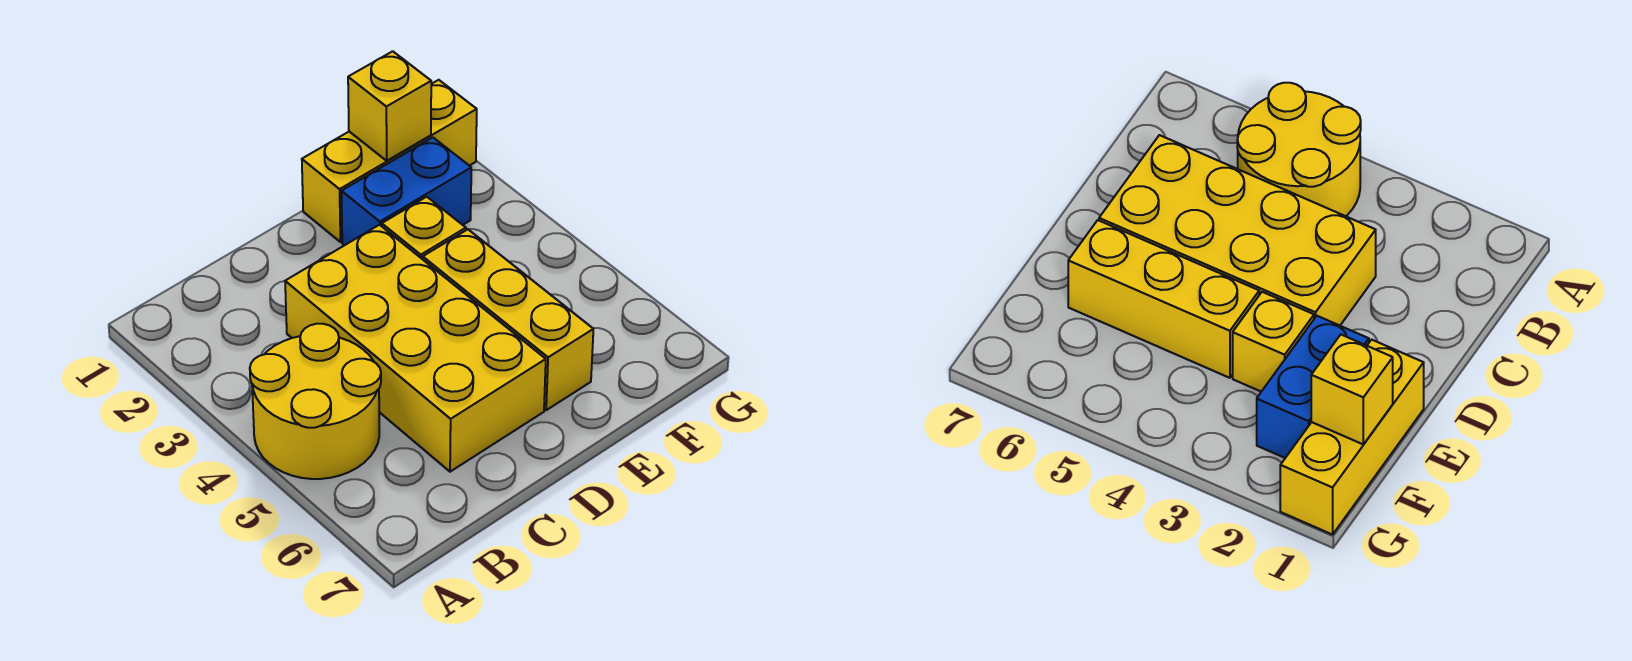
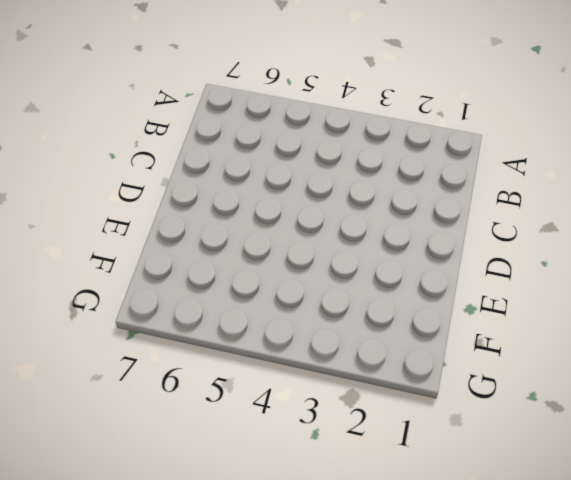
none -> yellow round brick A4:B5 level 1
none -> yellow brick C3:D6 level 1

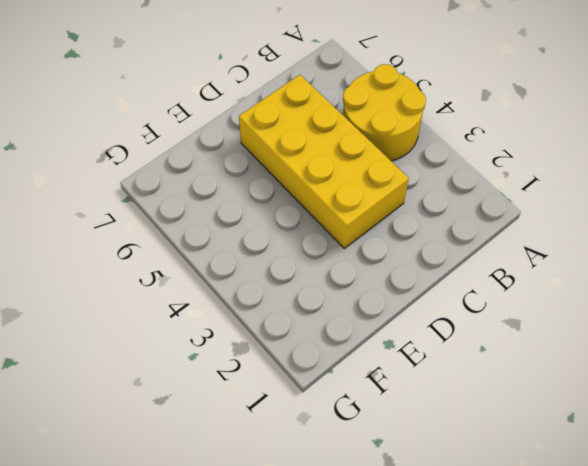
none -> yellow brick E1:G1 level 1
none -> blue brick E2:F2 level 1

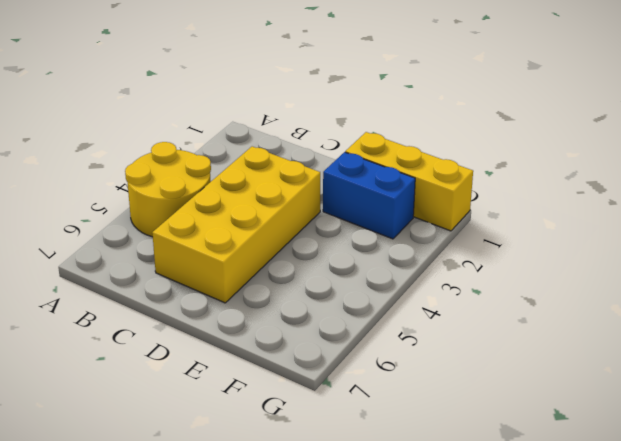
none -> yellow brick E3 level 1
none -> yellow brick E4:E6 level 1

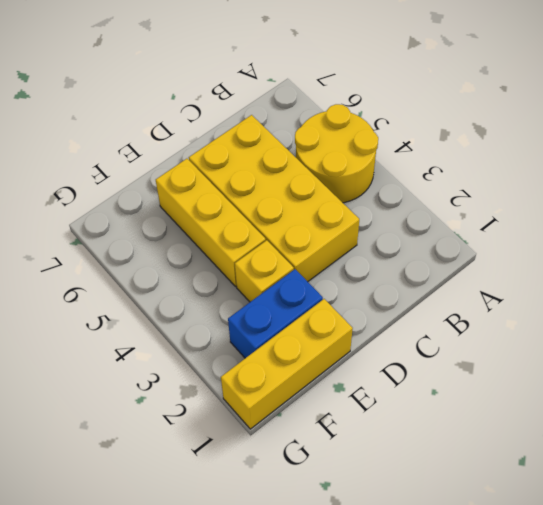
none -> yellow brick F1 level 2

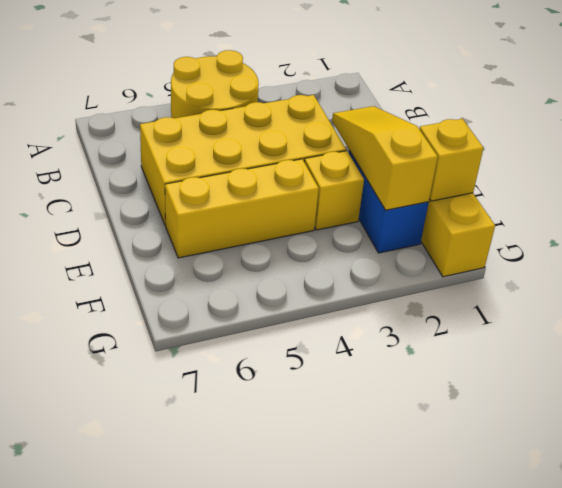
yellow slope D2:F2 level 2 top F -> none

